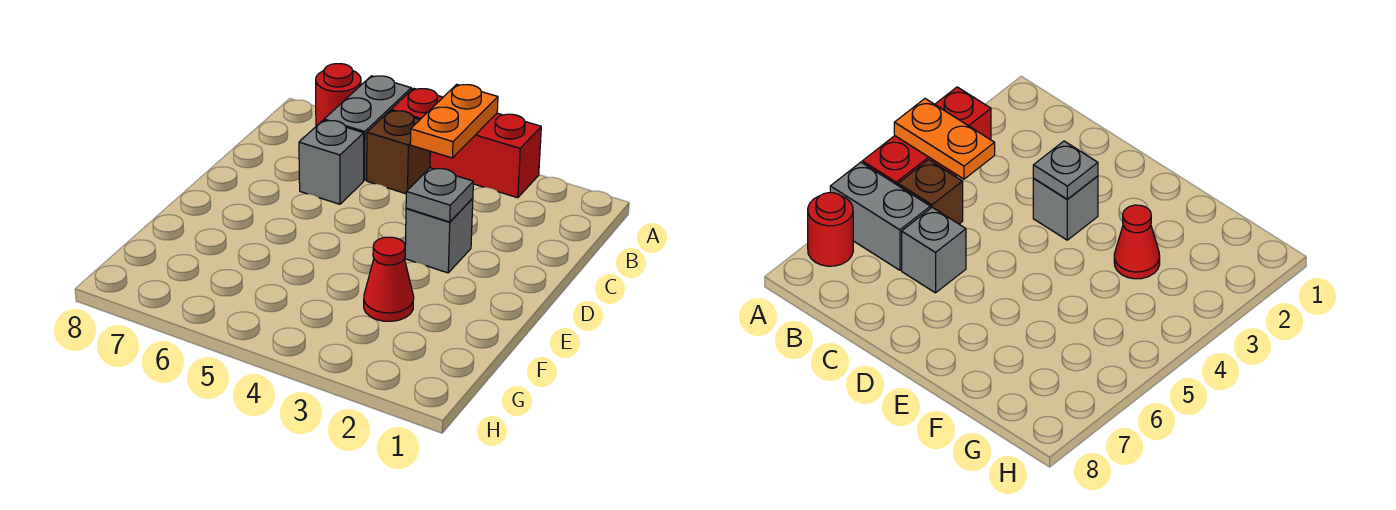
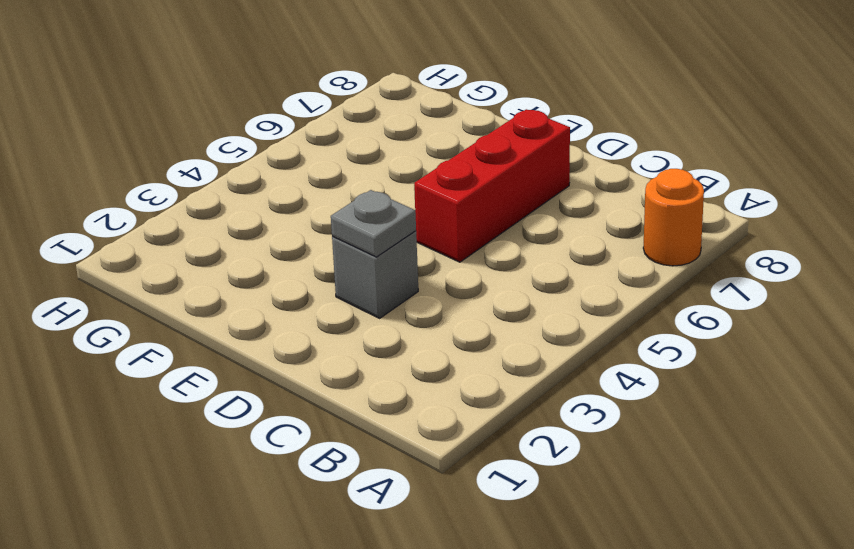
orange round brick A7 level 1 -> red round brick A7 level 1
red brick D5:D7 level 1 -> red brick A3:A5 level 1
none -> grey brick A6:B6 level 1
none -> brown brick B5 level 1

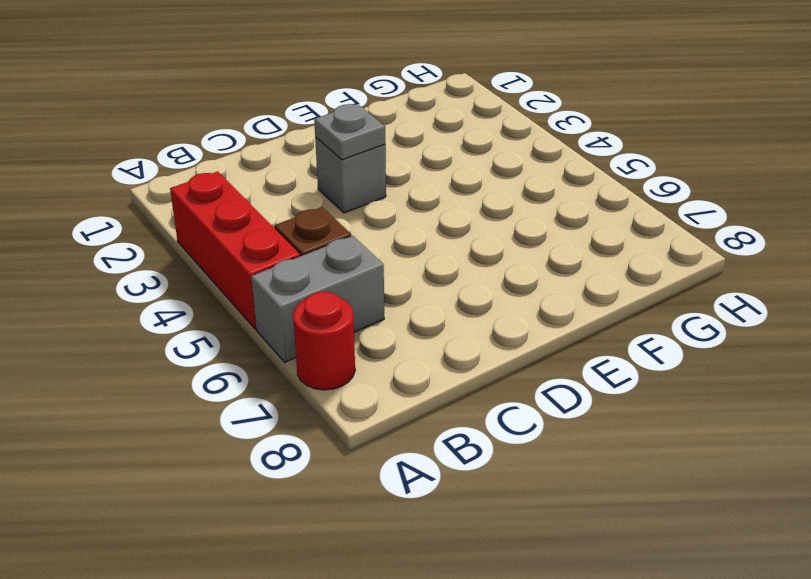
none -> grey brick C6 level 1
none -> red cone F3 level 1

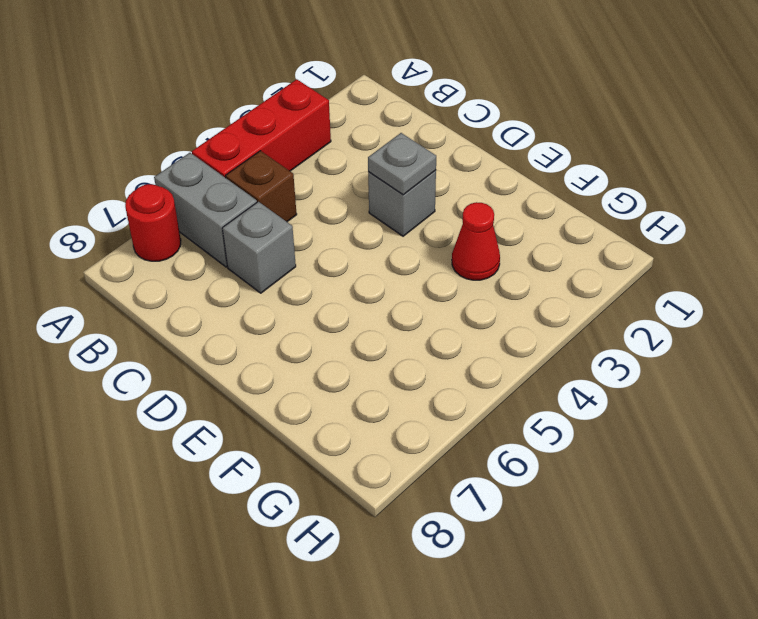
none -> orange plate A4:B4 level 2

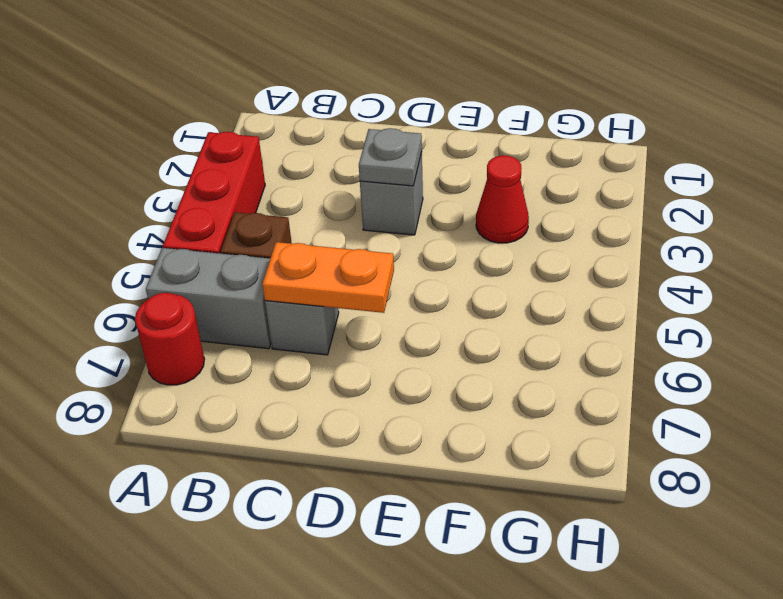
orange plate C6:D6 level 2 -> orange plate A4:B4 level 2

